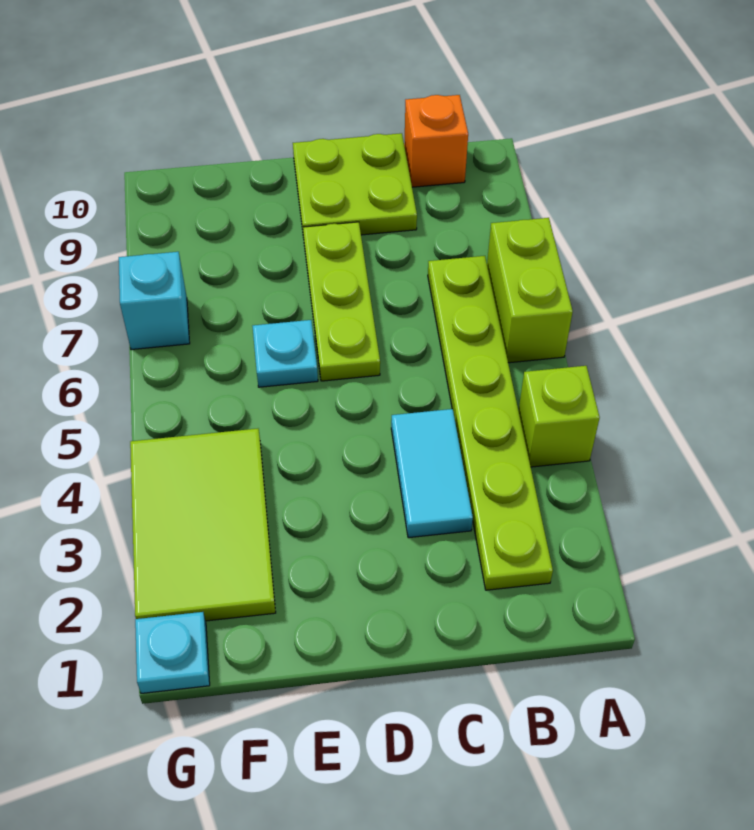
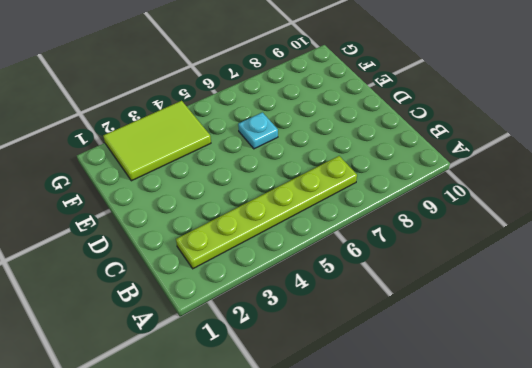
none -> lime brick A4 level 1
none -> lime brick A6:A7 level 1

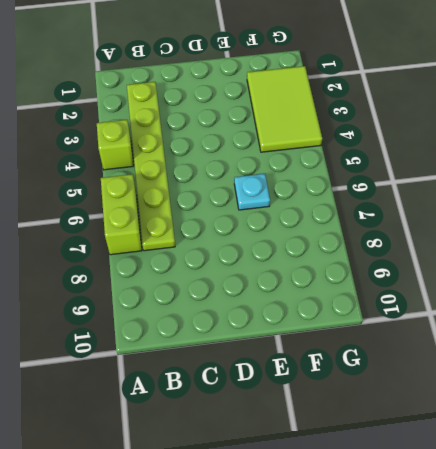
none -> orange brick B10 level 1
none -> cyan tile C3:C4 level 1

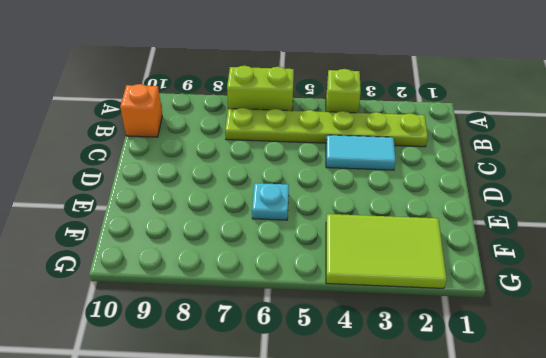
none -> lime plate C9:D10 level 1
none -> lime plate D6:D8 level 1

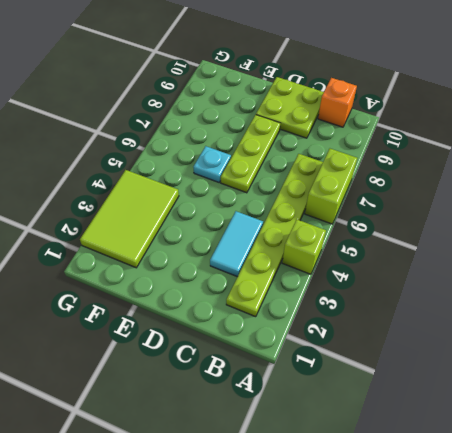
none -> cyan plate G1 level 1
none -> cyan brick G7 level 1

